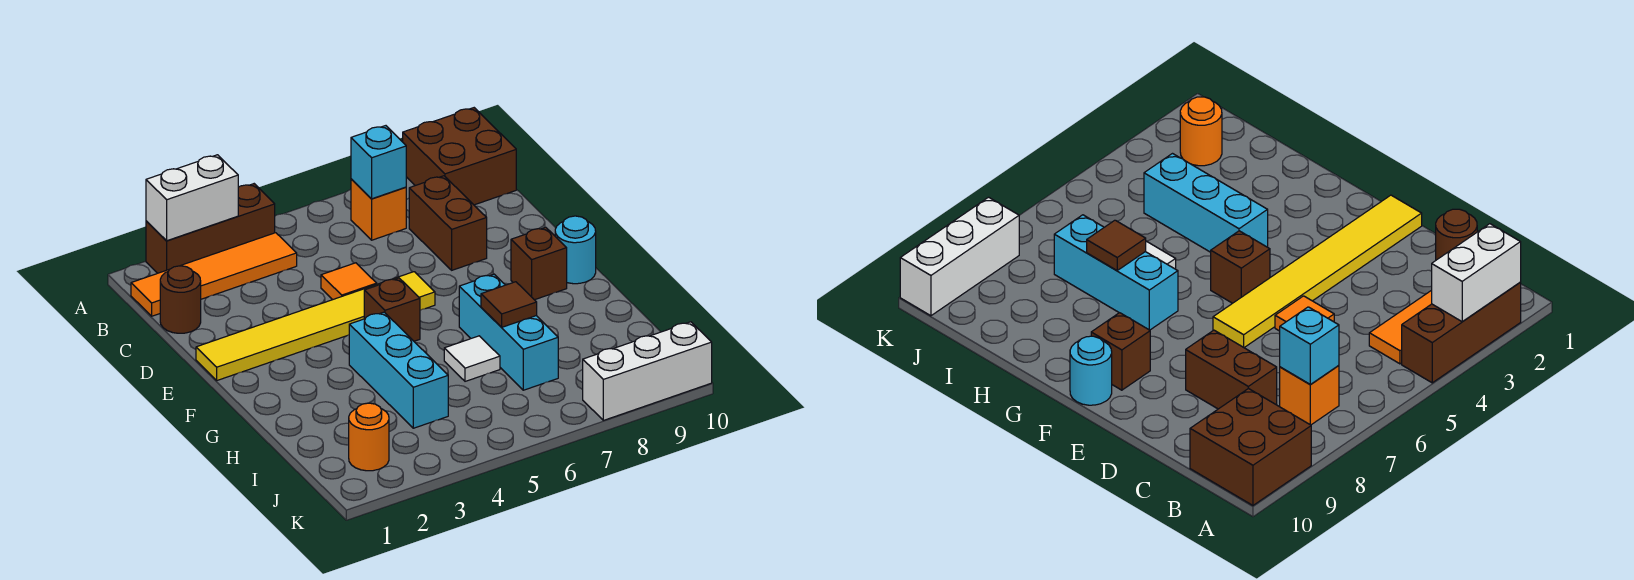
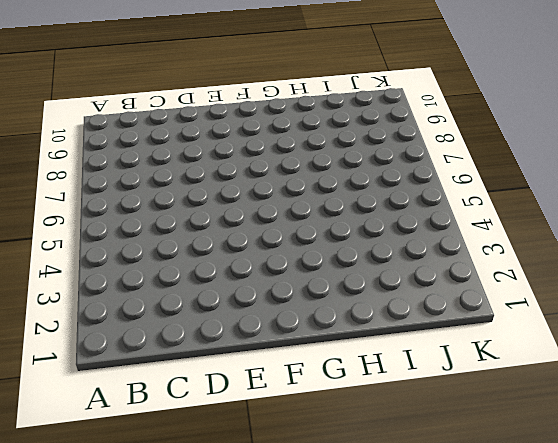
none -> brown brick A2:A4 level 1
none -> brown brick A9:B10 level 1
none -> orange tile B1:B4 level 1

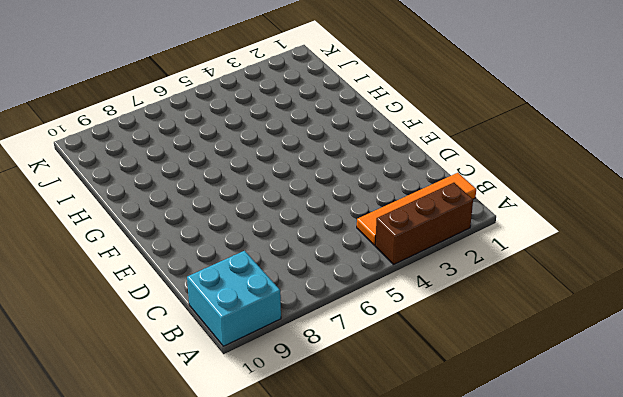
cyan brick A9:B10 level 1 -> brown brick A9:B10 level 1
none -> orange brick B7 level 1
none -> brown round brick C1 level 1
none -> brown brick C8:D8 level 1

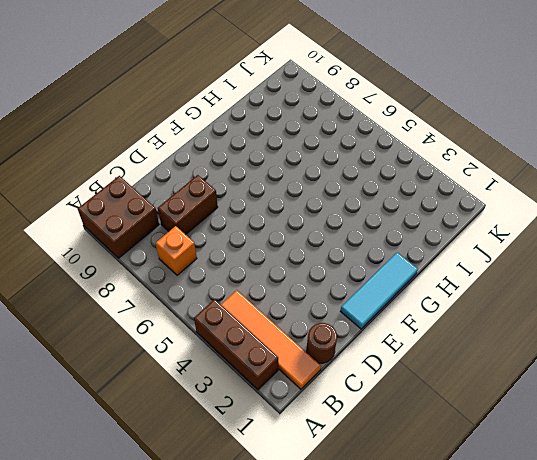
cyan tile E1:G1 level 1 -> yellow tile E1:E6 level 1
none -> orange tile D5 level 1
none -> brown brick F5 level 1
none -> brown brick F9 level 1

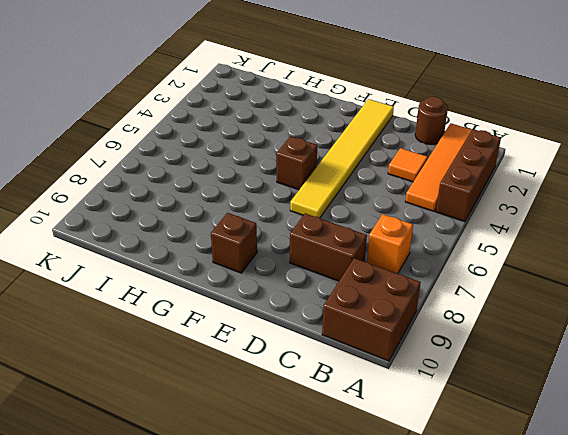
orange tile C3 level 1 -> orange tile D5 level 1
none -> cyan round brick F10 level 1
none -> cyan brick G4:I4 level 1
none -> cyan brick G7:I7 level 1

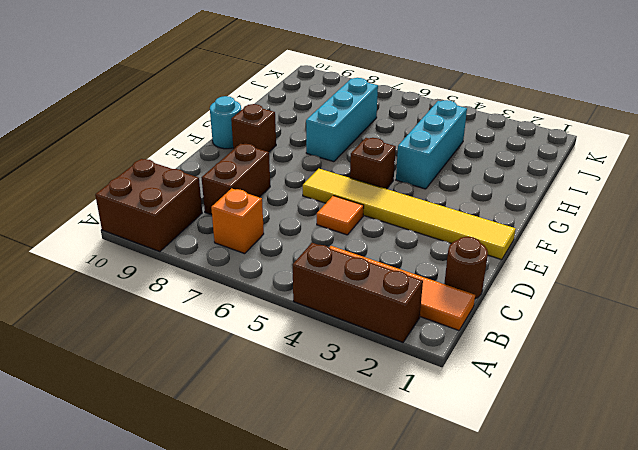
none -> white tile H6 level 1
none -> orange round brick J2 level 1
none -> white brick K8:K10 level 1

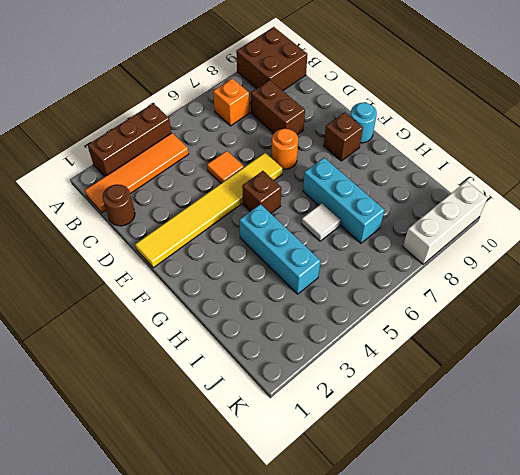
orange round brick E7 level 1 -> orange round brick J2 level 1
none -> white brick A2:A3 level 2
none -> cyan brick B7 level 2
none -> brown tile H7 level 2

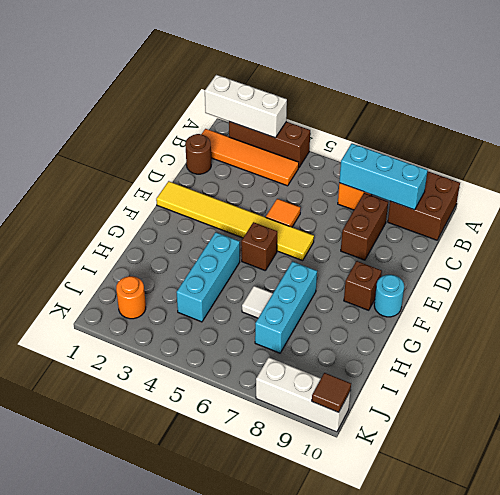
white brick A1:A3 level 2 -> white brick A2:A3 level 2
cyan brick B7:B9 level 2 -> cyan brick B7 level 2
brown tile K10 level 2 -> brown tile H7 level 2

